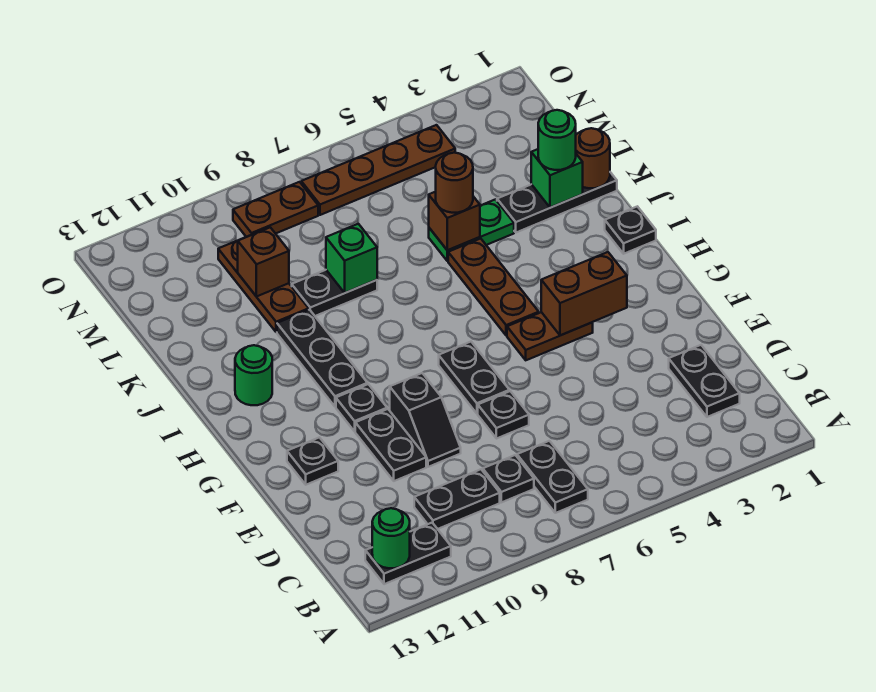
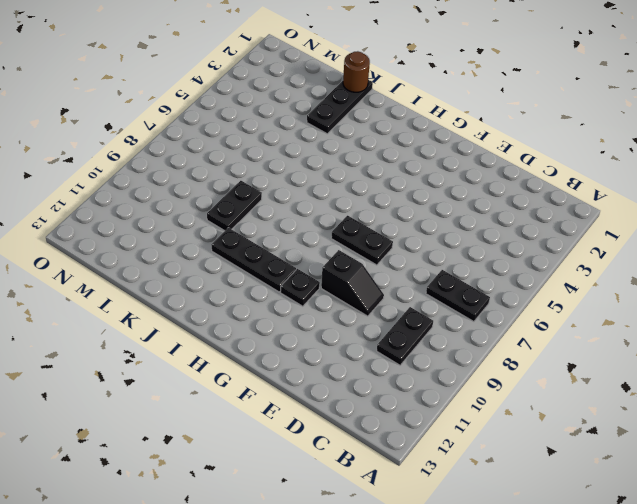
none -> black plate B11:B12 level 1
none -> black plate C2:D2 level 1
none -> black plate C8 level 1
none -> black plate E7 level 1

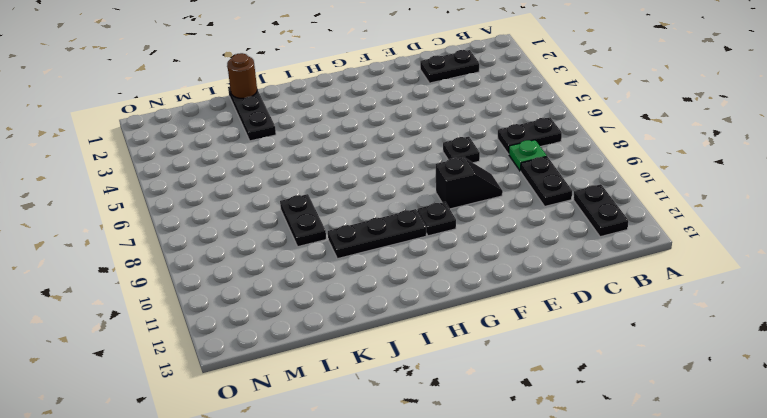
green plate C8 level 1 -> black plate C8 level 1
none -> black plate E10:F10 level 1
none -> black plate F7:G7 level 1
none -> black plate F12 level 1
none -> brown plate G4:G5 level 1

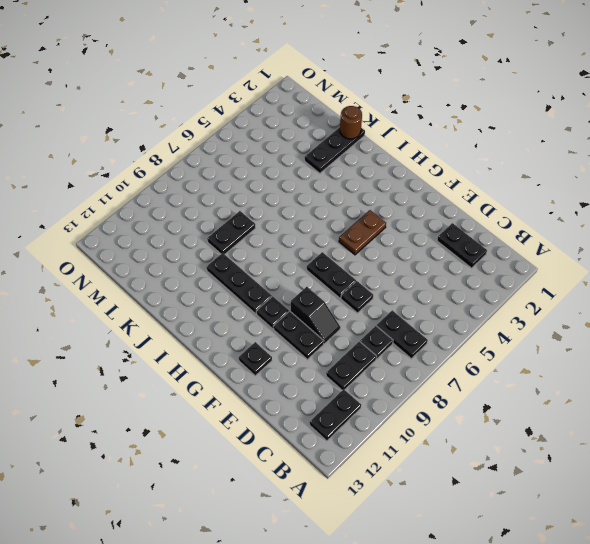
none -> brown plate H5:J5 level 1
none -> black plate I1 level 1
none -> green round brick I12 level 1
none -> green plate K4:K5 level 1

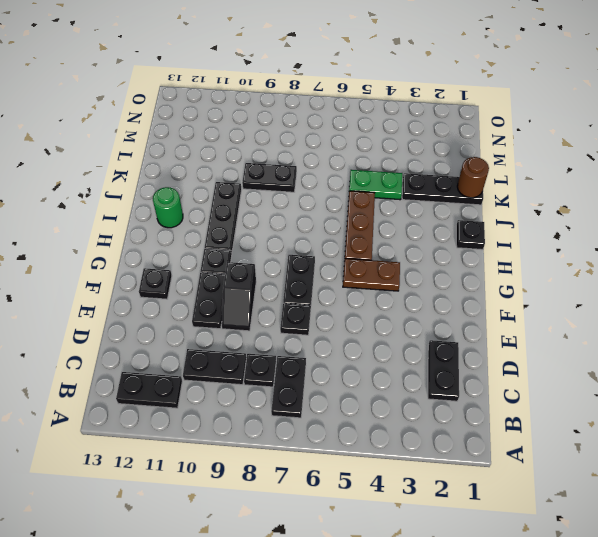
none -> brown plate K10:M10 level 1
none -> brown plate N4:N7 level 1
none -> brown plate N8:N9 level 1
none -> green round brick B12 level 2

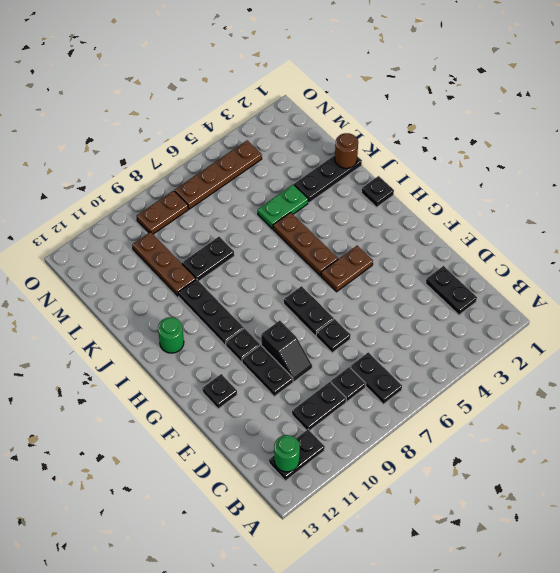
none -> brown brick G3:G4 level 2
none -> green brick K2 level 2
none -> brown brick K5 level 2
none -> green brick K8 level 2

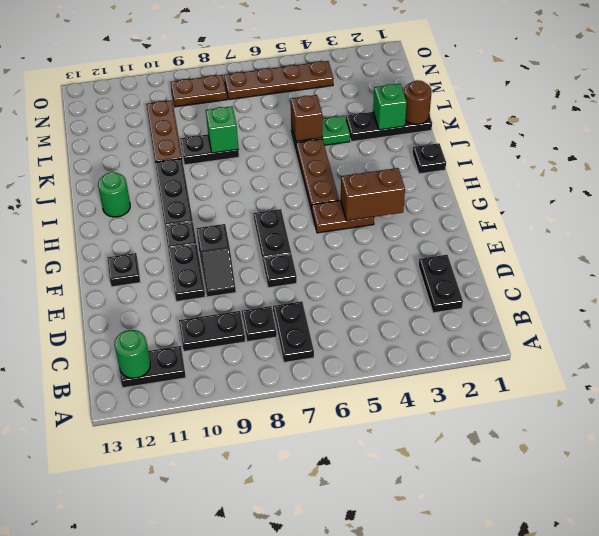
none -> brown brick L10 level 2
none -> green round brick K2 level 3
none -> brown round brick K5 level 3

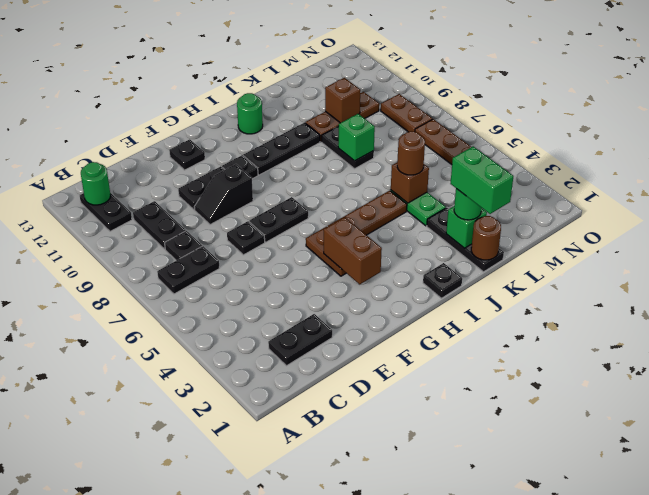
green brick K1:K2 level 4 -> none

